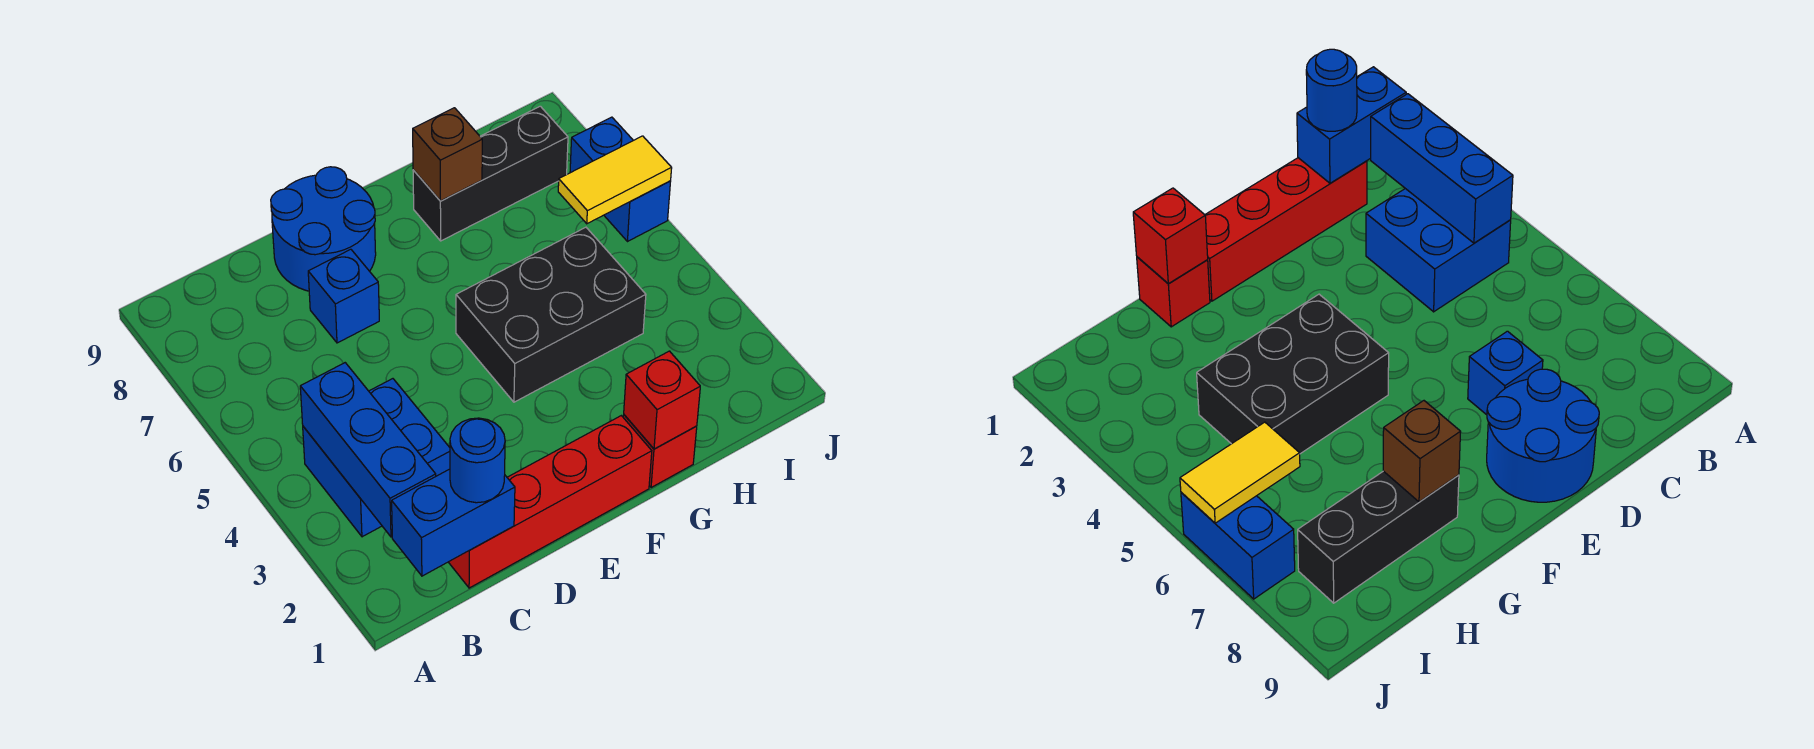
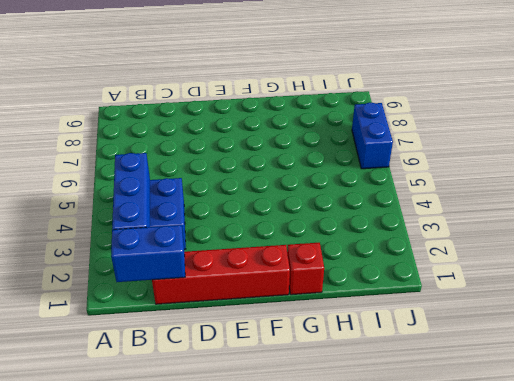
none -> blue brick D7 level 1
none -> blue round brick D8:E9 level 1
none -> black brick F4:H5 level 1

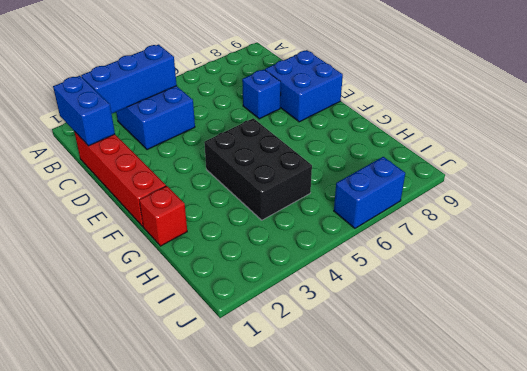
blue brick D8:E9 level 1 -> blue round brick D8:E9 level 1
none -> black brick G8:I8 level 1
none -> red brick G1 level 2
none -> brown brick G8 level 2

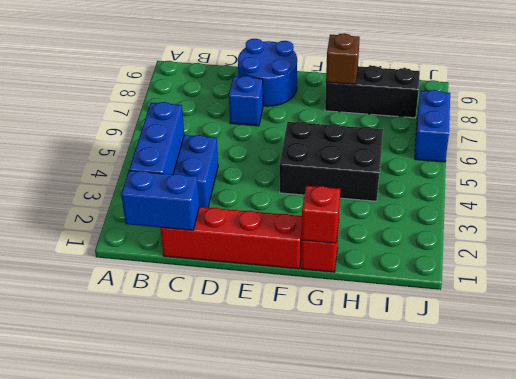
none -> yellow tile I6:J6 level 2
none -> blue round brick C1 level 3

